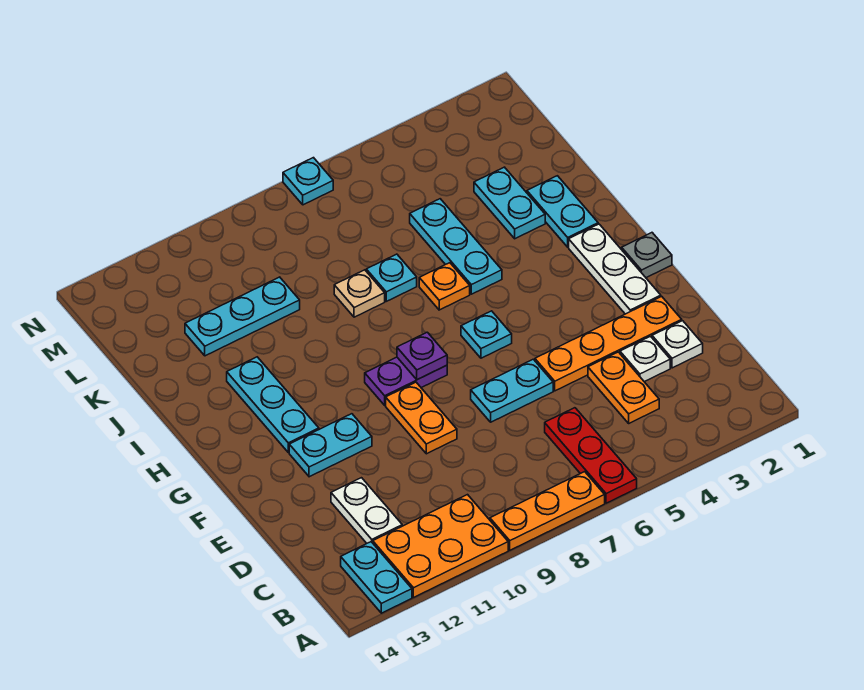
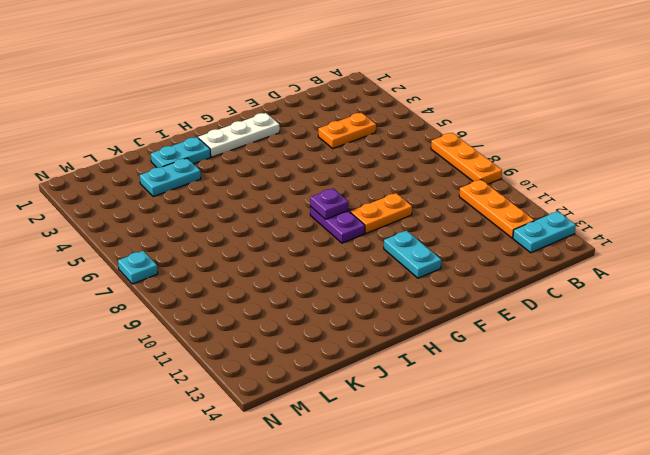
orange plate B10:B12 level 1 -> orange plate A10:B12 level 1
none -> red plate A6:C6 level 1
none -> white plate C12:D12 level 1
none -> white plate D2 level 1

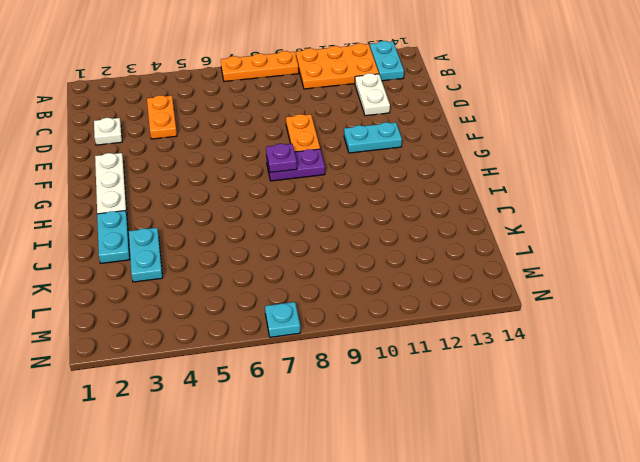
none -> red plate A6:C6 level 1
none -> white plate D3 level 1
none -> orange plate E2:E5 level 1

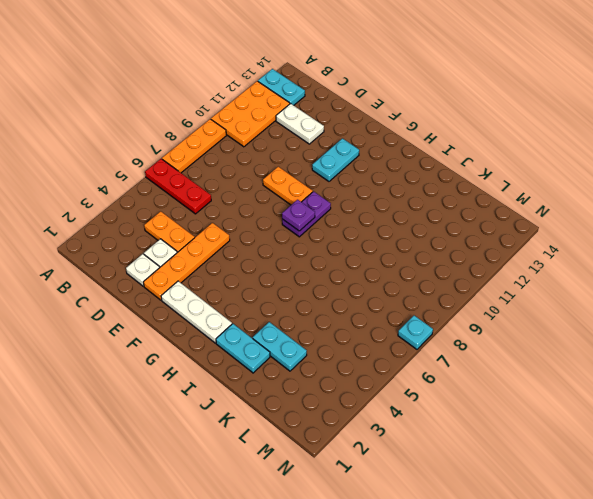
none -> cyan plate E6:E7 level 1
none -> grey plate G1 level 1
none -> cyan plate G6 level 1

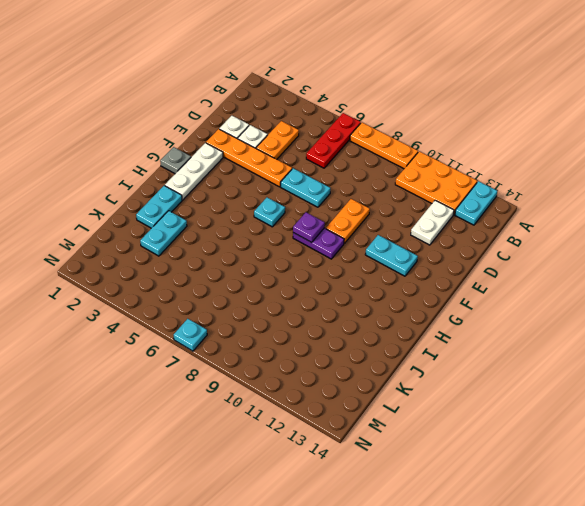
none -> cyan plate G12:I12 level 1
none -> cyan plate I5:K5 level 1
none -> orange plate I6 level 1

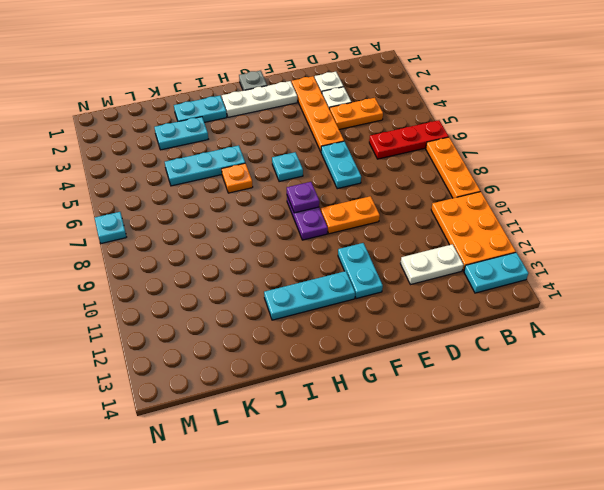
none -> cyan plate J7 level 1
none -> tan plate J8 level 1
none -> cyan plate K10:K12 level 1

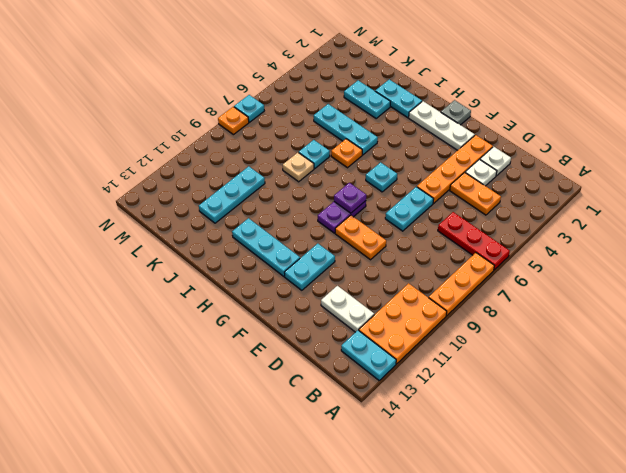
orange plate N8 level 1 -> none

